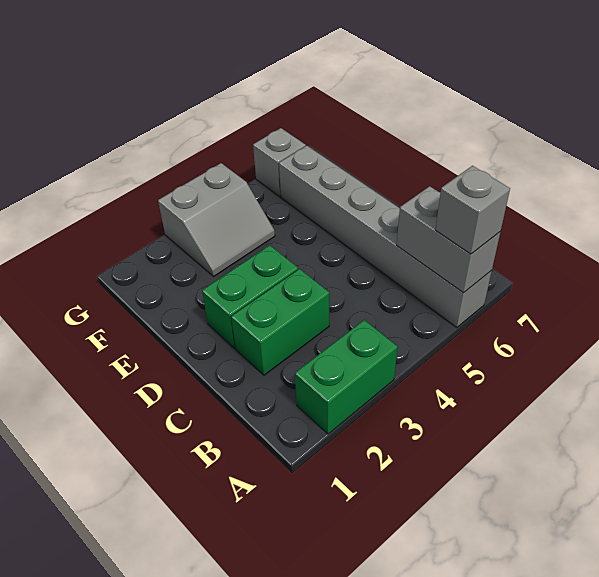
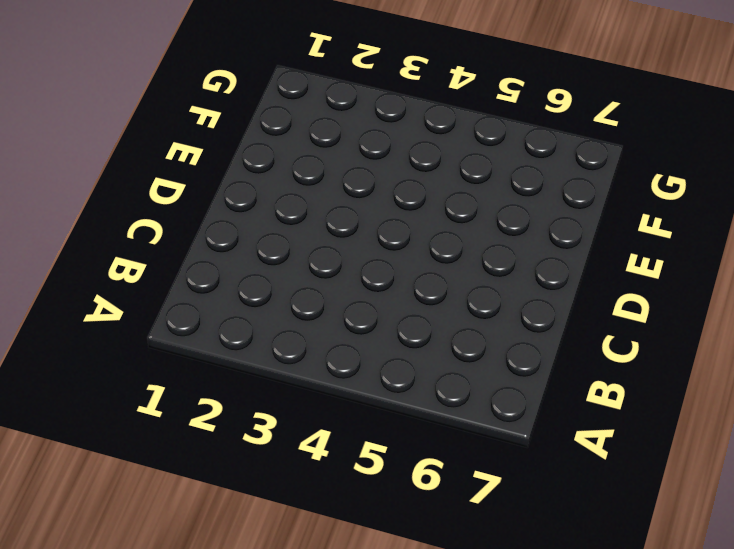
none -> green brick A2:A3 level 1
none -> grey brick A6:F6 level 1

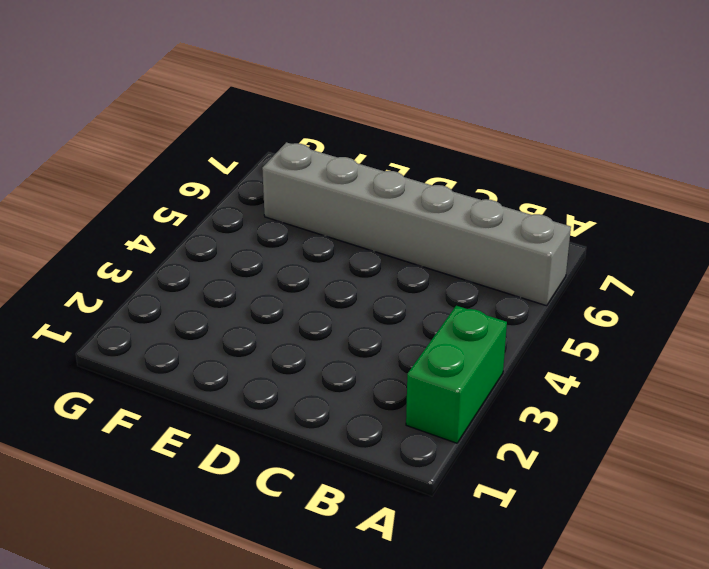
none -> green brick C2:C3 level 1
none -> green brick D2:D3 level 1

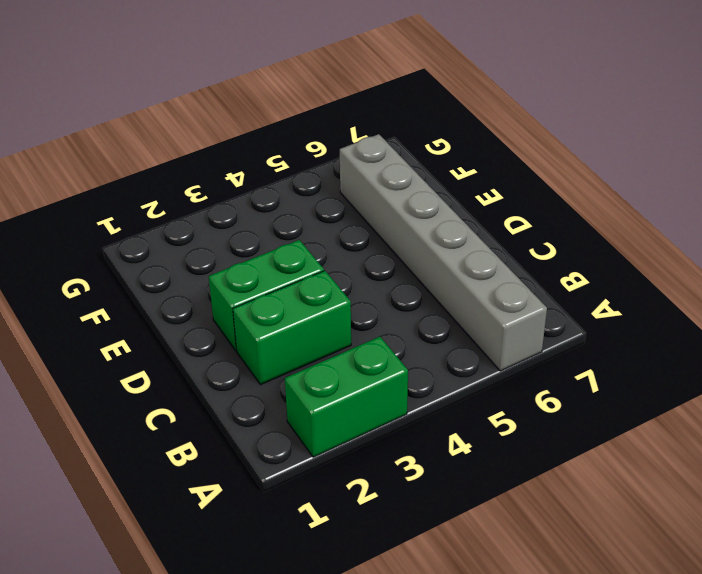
none -> grey slope F3:G4 level 1 top G
none -> grey brick G6 level 1

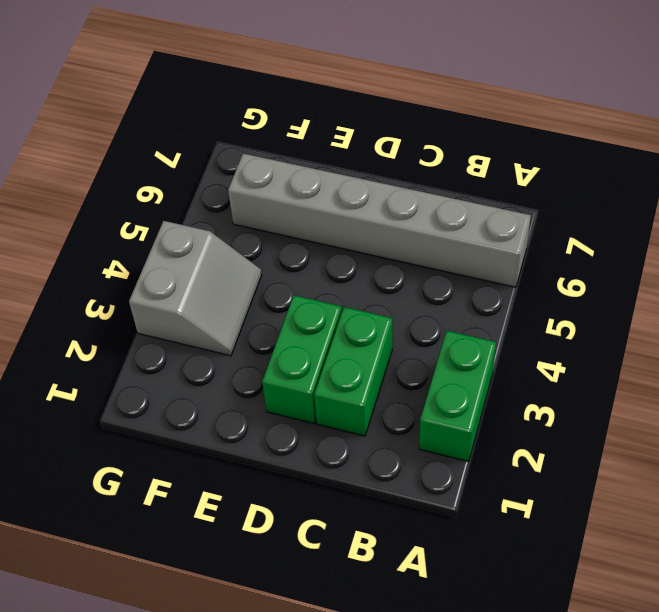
none -> grey brick G6 level 1
none -> grey brick A6:B6 level 2

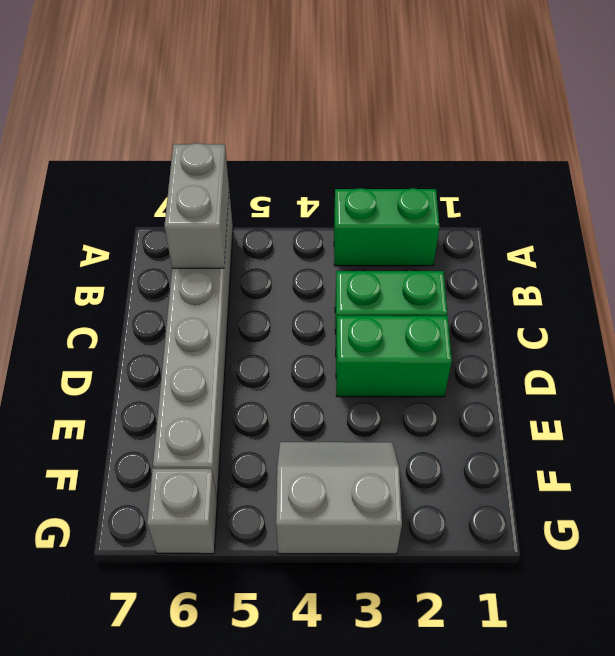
none -> grey brick A6 level 3

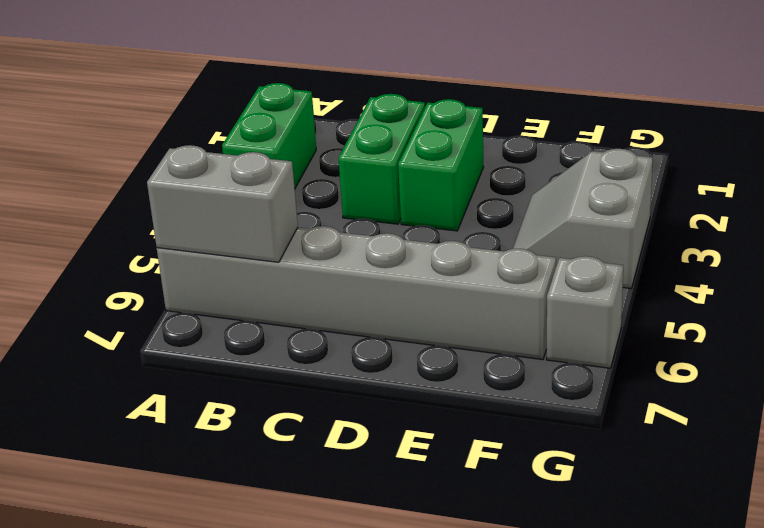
none -> grey brick A6 level 3

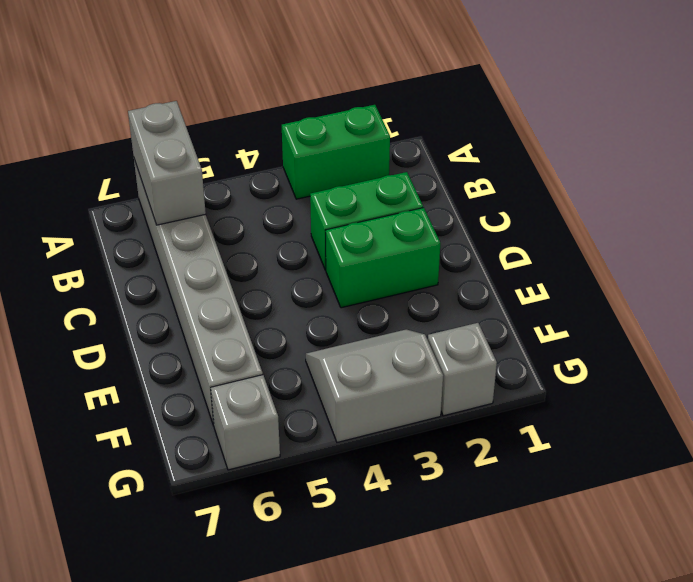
grey brick G2 level 1 -> grey brick A6 level 3

